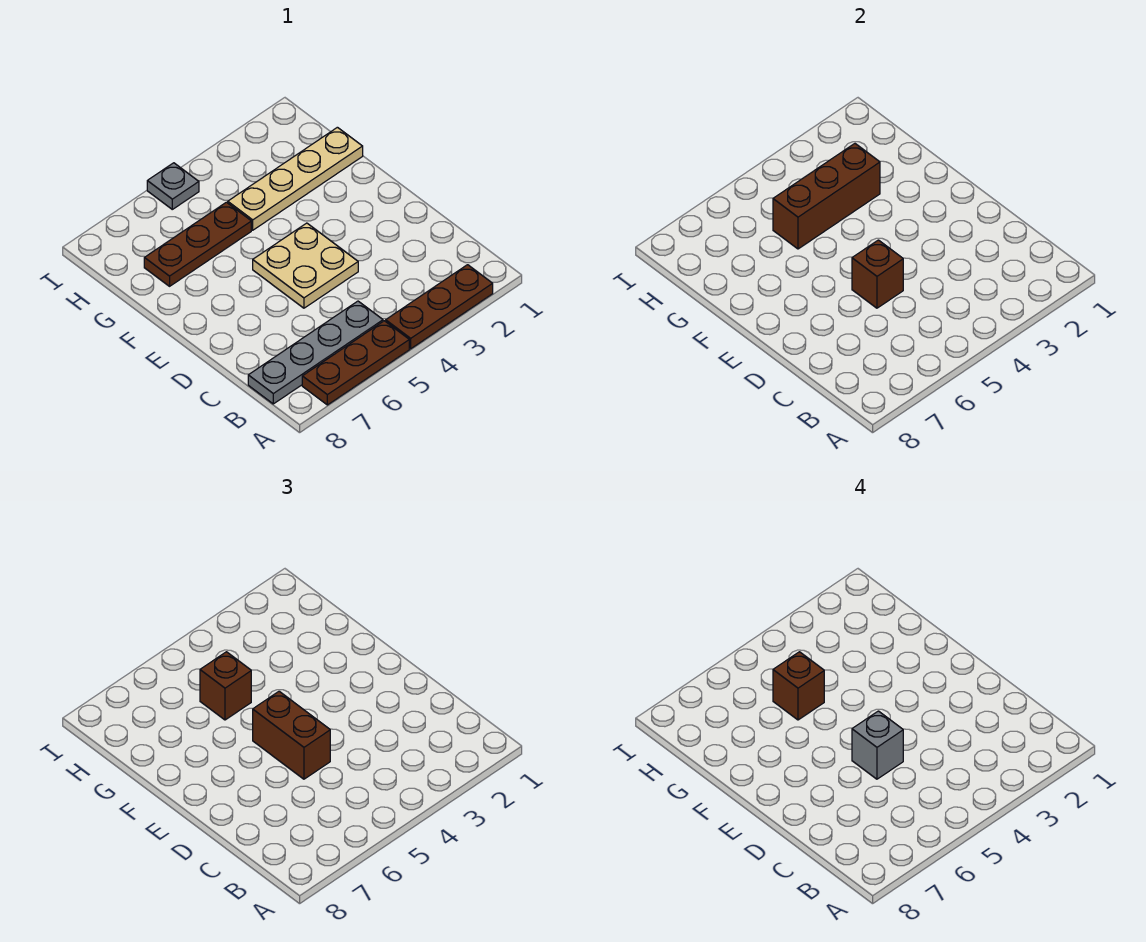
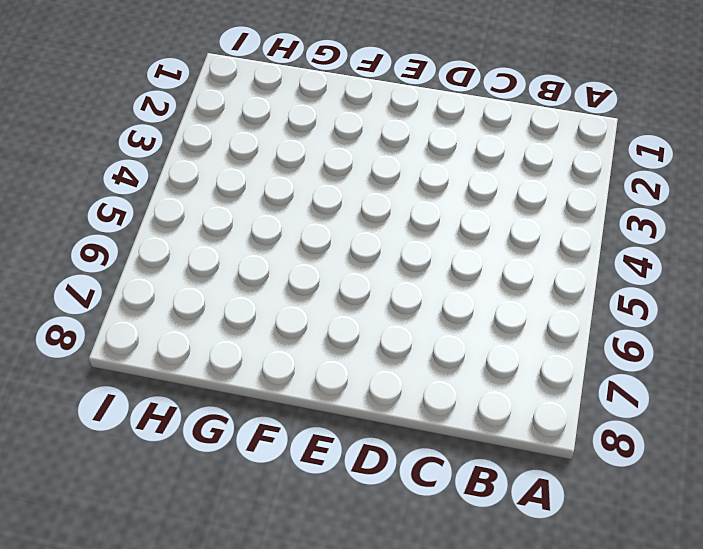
none -> brown plate A2:A4 level 1
none -> brown plate A5:A7 level 1
none -> grey plate B5:B8 level 1

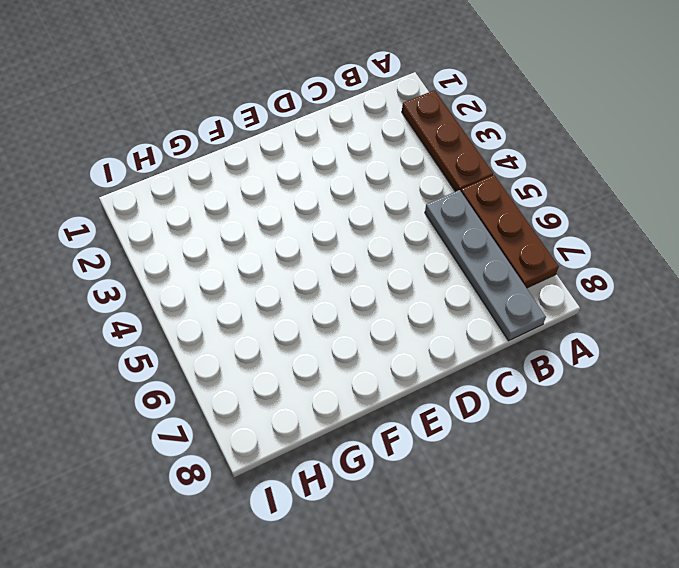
none -> tan plate D4:E5 level 1
none -> tan plate G1:G4 level 1
none -> brown plate G5:G7 level 1

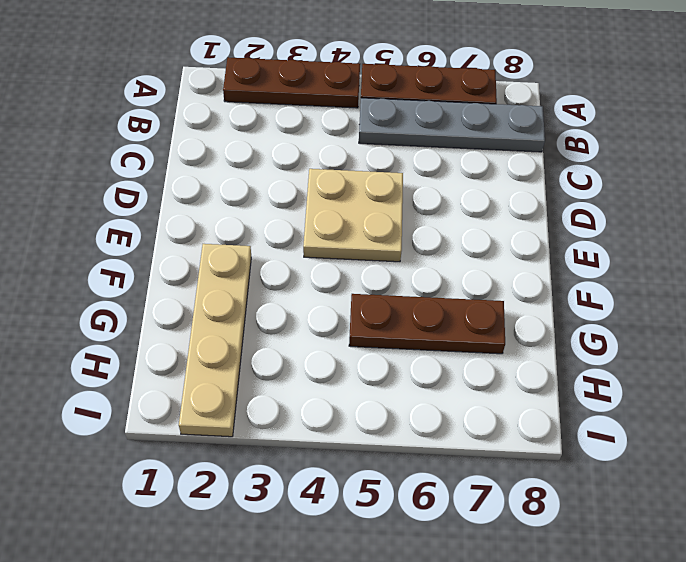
tan plate F2:I2 level 1 -> tan plate G1:G4 level 1
none -> grey plate I5 level 1
none -> brown brick D5 level 2
none -> brown brick G3:G5 level 2

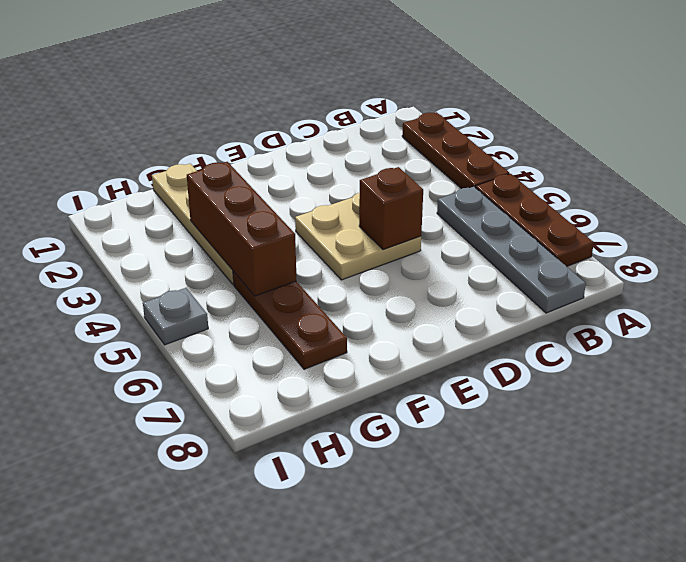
none -> brown brick D5:E5 level 3
none -> brown brick G5 level 3
none -> grey brick D5 level 4

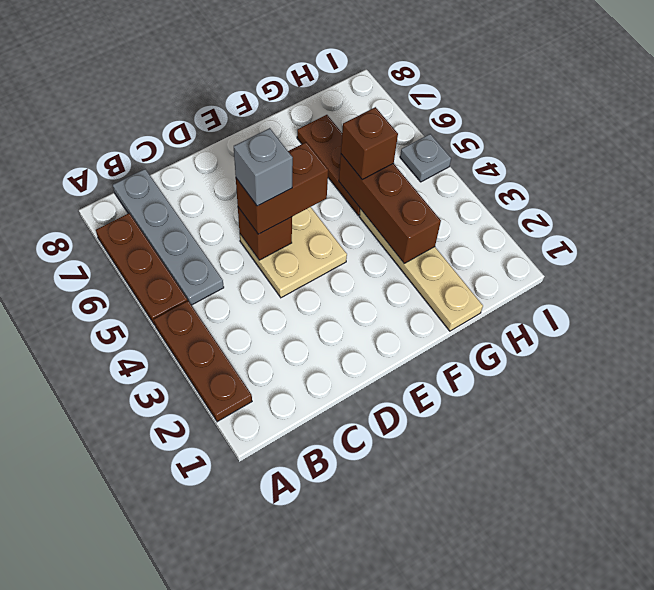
none -> brown brick G5 level 4

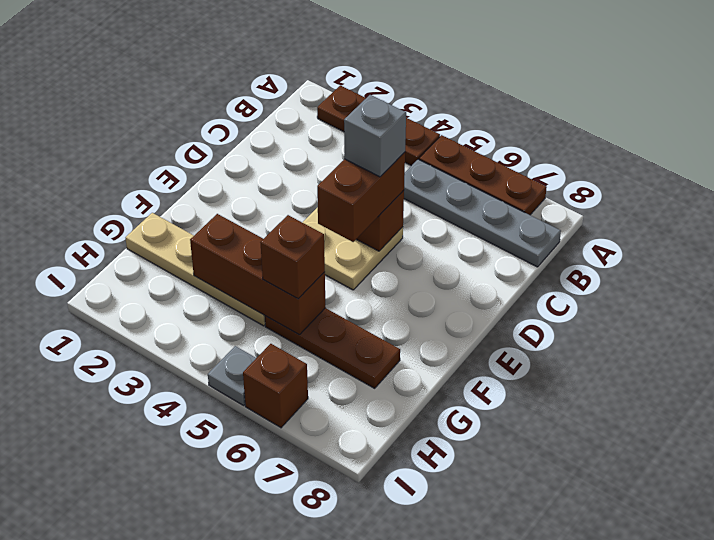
brown brick I6 level 1 -> brown brick G5 level 4

